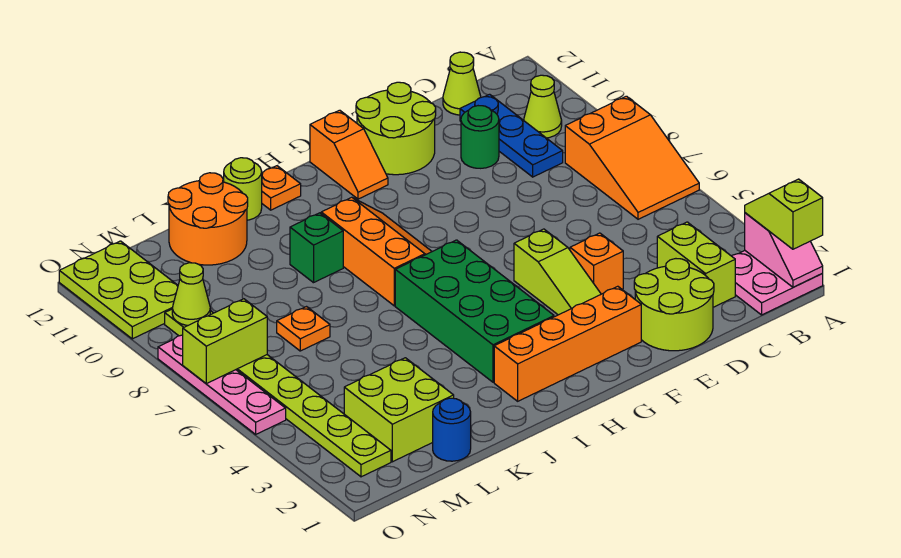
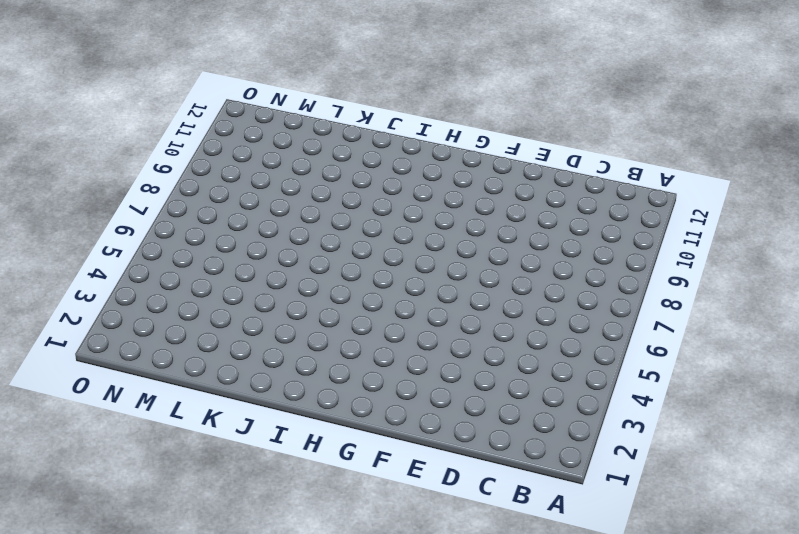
none -> pink plate A1:B2 level 1
none -> orange slope A6:B8 level 1 top 8
none -> lime cone B10 level 1

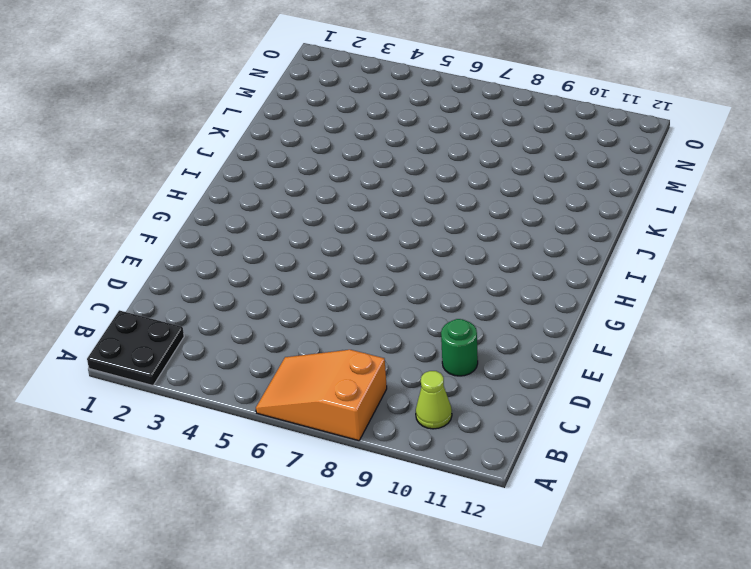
black plate A1:B2 level 1 -> pink plate A1:B2 level 1
none -> lime brick C2:C3 level 1
none -> blue plate C9:C11 level 1
none -> lime cone C12 level 1

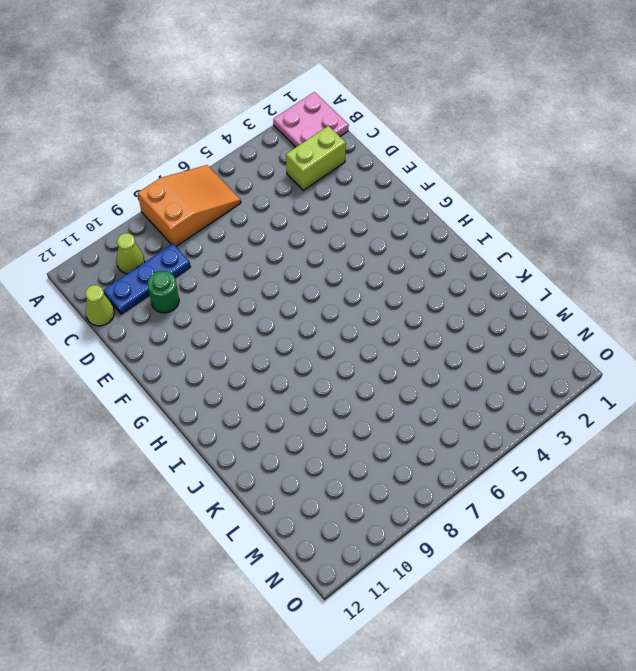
none -> lime round brick D1:E2 level 1
none -> orange brick E4 level 1
none -> lime round brick E11:F12 level 1

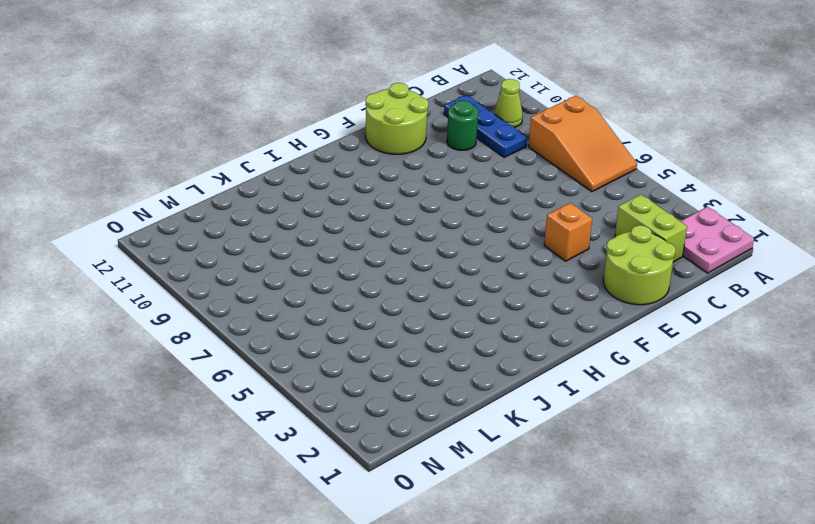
none -> lime cone C12 level 1
none -> orange brick F2:I2 level 1
none -> lime slope F3:F5 level 1 top 5

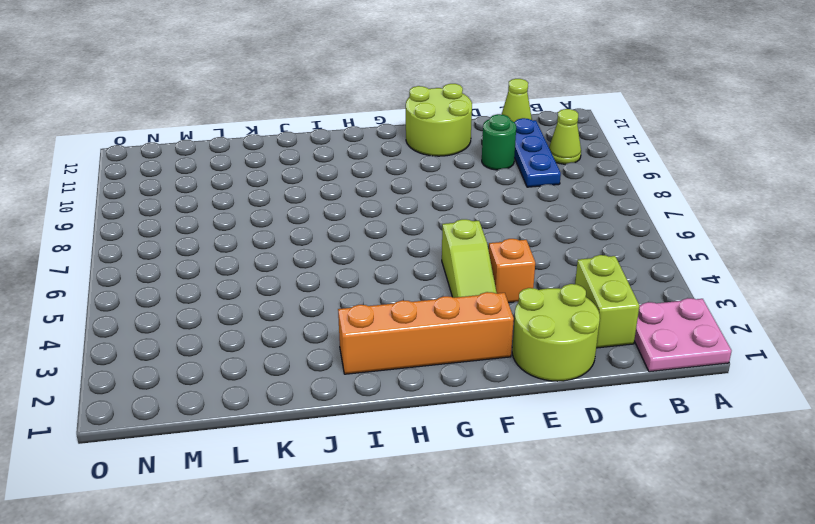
none -> orange slope A6:B8 level 1 top 8
none -> orange slope G11:G12 level 1 top 12
none -> green brick H3:I6 level 1

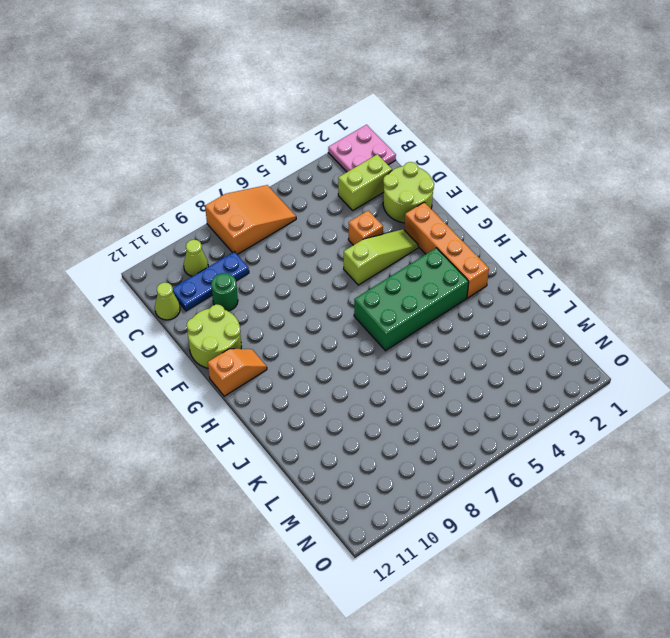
none -> orange slope H7:I9 level 1 top I
none -> orange plate I12 level 1
none -> green brick J9 level 1

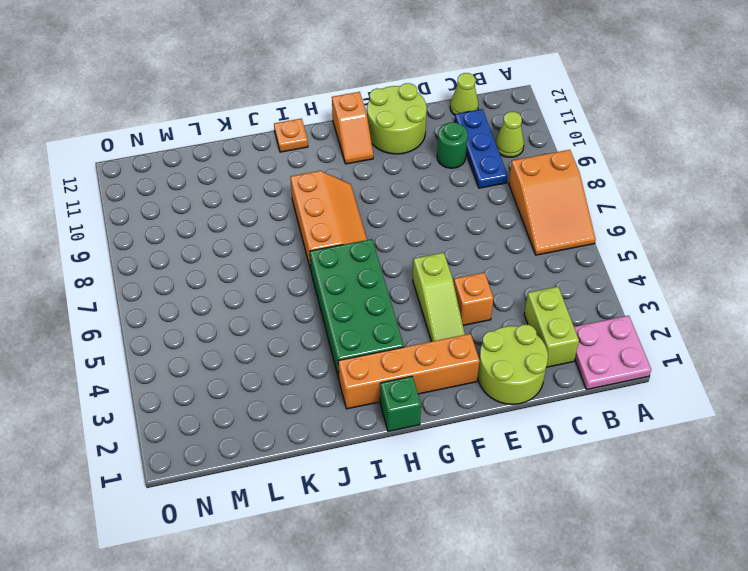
green brick H1 level 1 -> green brick J9 level 1
none -> lime round brick J12 level 1
none -> orange round brick K11:L12 level 1
none -> blue round brick L1 level 1

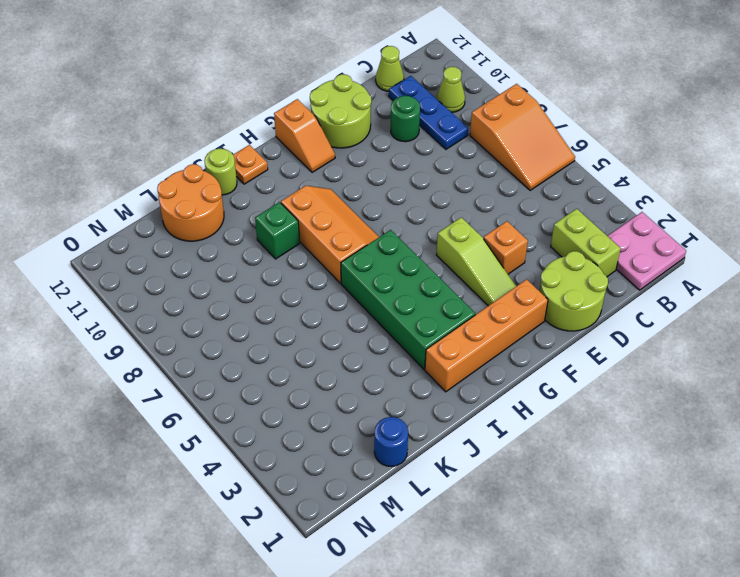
none -> lime brick L2:M3 level 1
none -> orange plate L7 level 1
none -> lime plate N2:N9 level 1

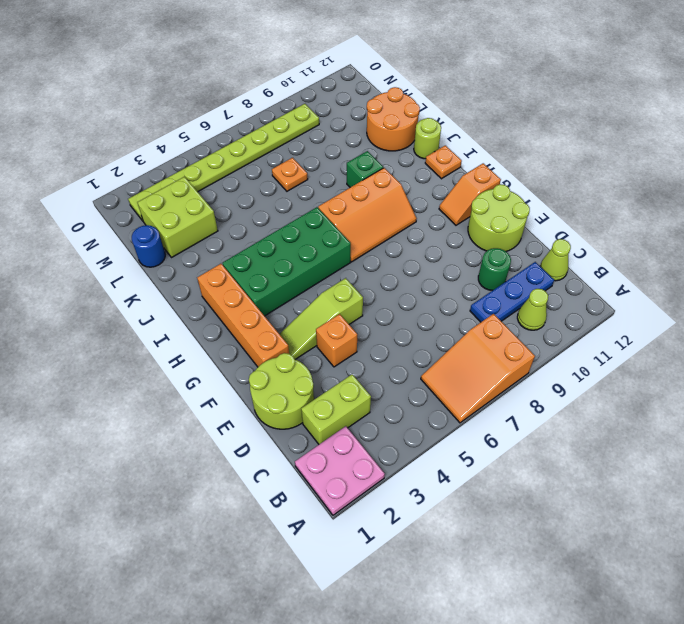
none -> lime plate N10:O12 level 1
none -> pink plate O5:O8 level 1
none -> pink slope A1:A2 level 2 top 2

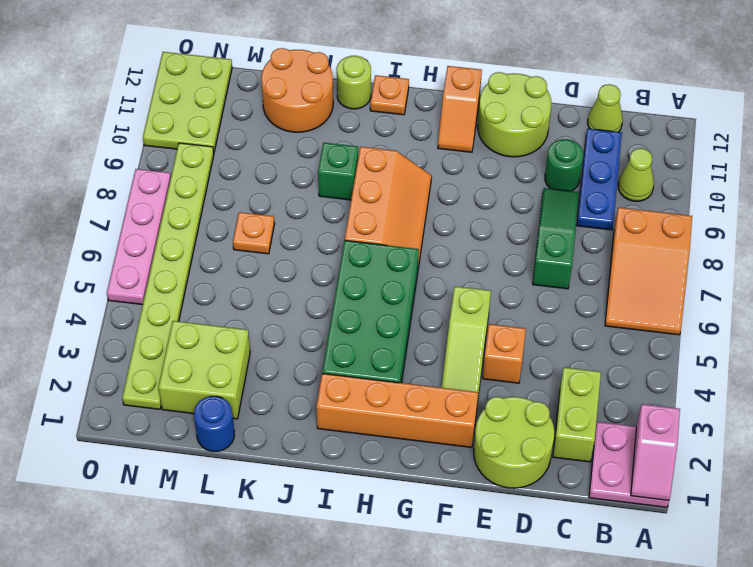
green slope D7:D9 level 1 top 7 -> none
none -> lime brick N7:O7 level 2
none -> lime cone N9 level 2
none -> lime slope A1:A2 level 3 top 1

